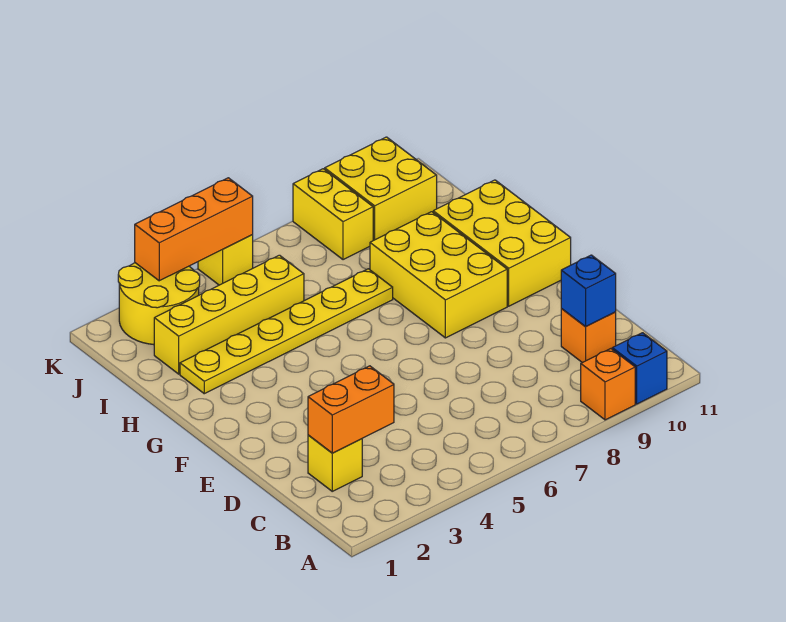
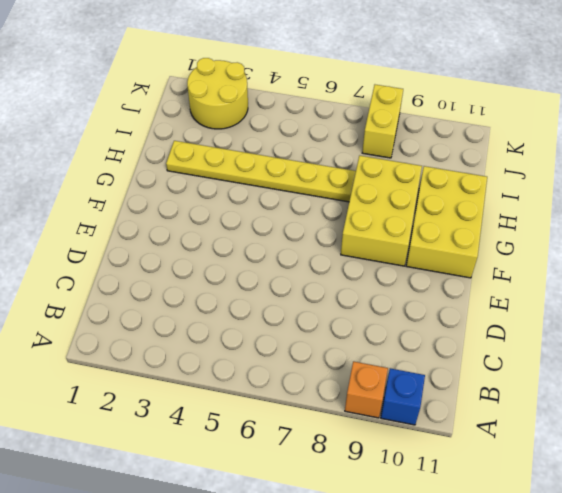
none -> yellow brick C2 level 1
none -> orange brick C10 level 1
none -> yellow brick I2:I5 level 1

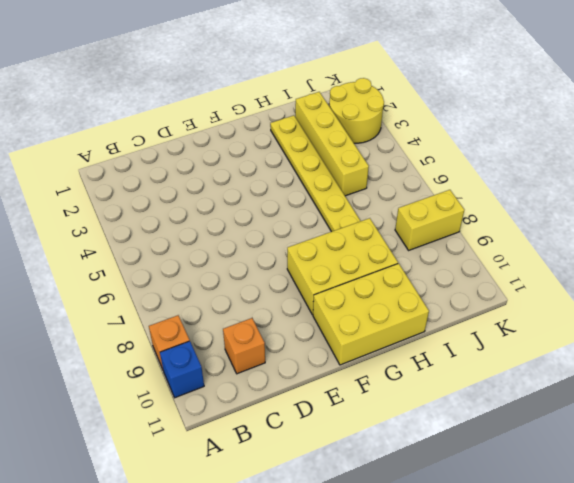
none -> yellow brick C2 level 1
none -> yellow brick J9:K10 level 1
none -> yellow brick K5 level 1

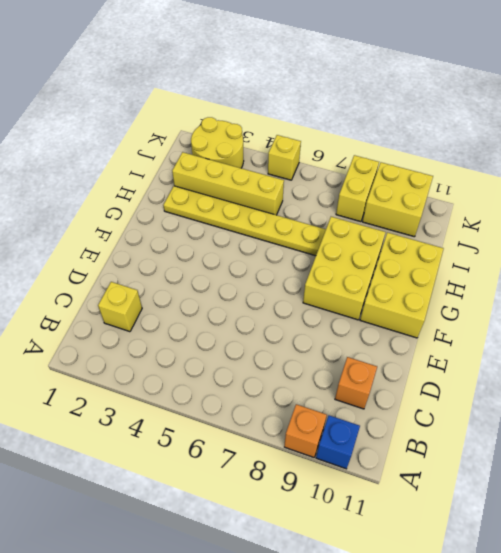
none -> orange brick C2:C3 level 2
none -> blue brick C10 level 2
none -> orange brick K3:K5 level 2

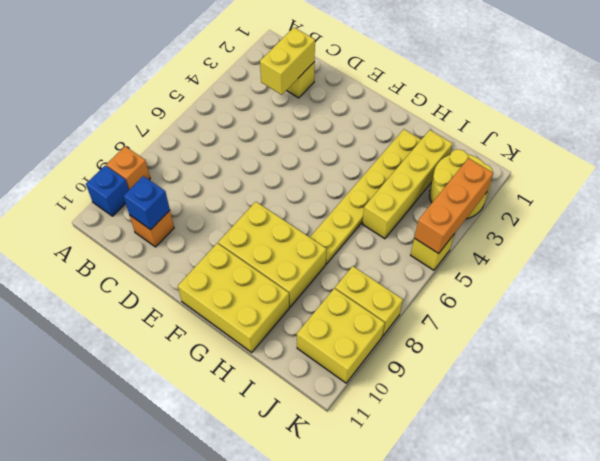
yellow brick C2:C3 level 2 -> orange brick C2:C3 level 2

